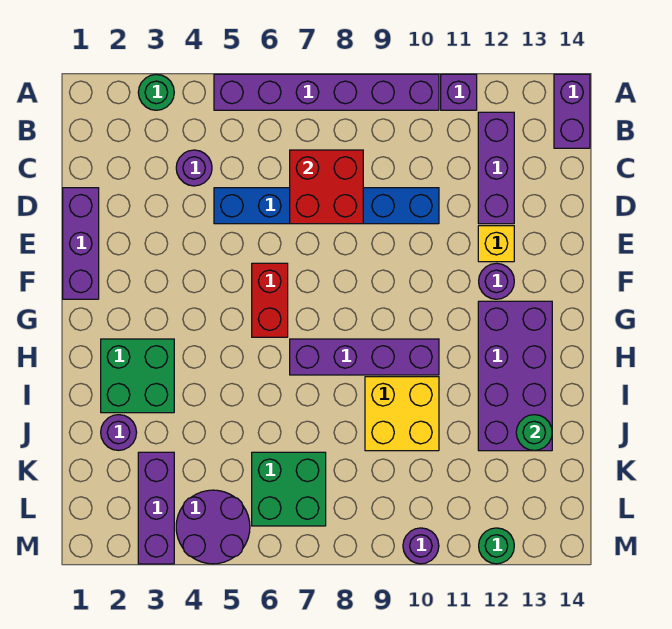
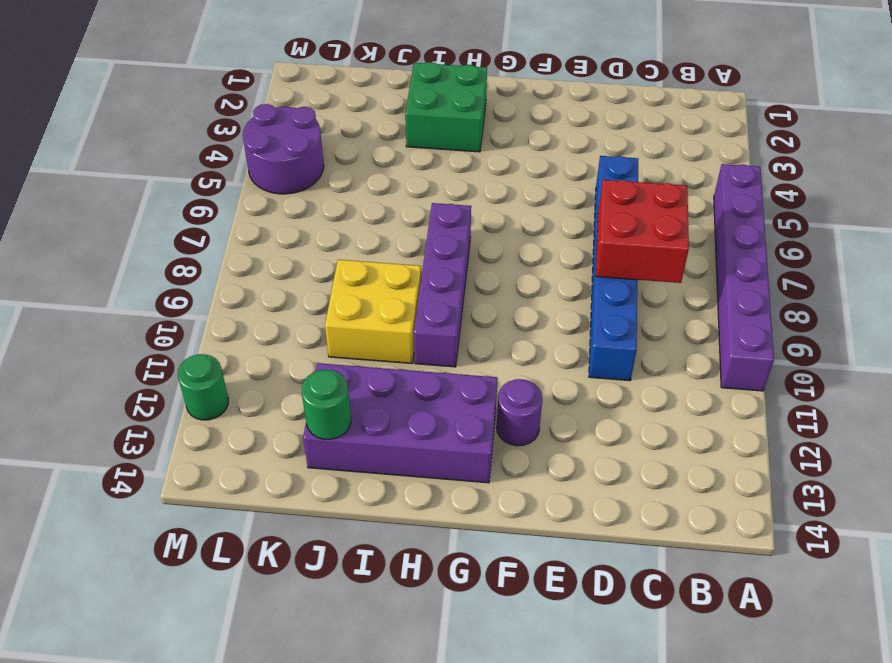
none -> green round brick A3 level 1
none -> purple brick A11 level 1
none -> purple brick A14:B14 level 1

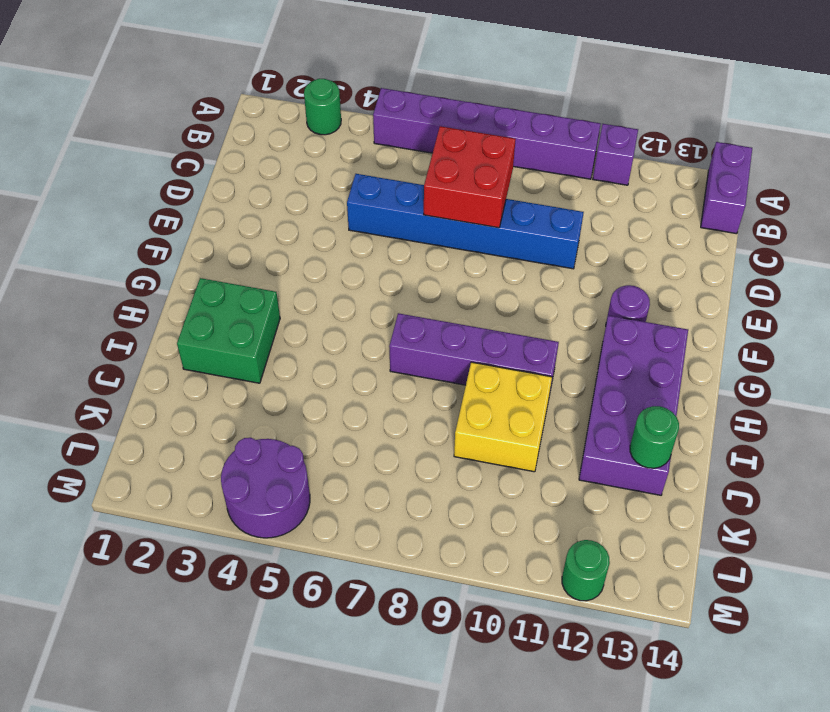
none -> purple brick B12:D12 level 1
none -> purple round brick C4 level 1
none -> purple brick D1:F1 level 1

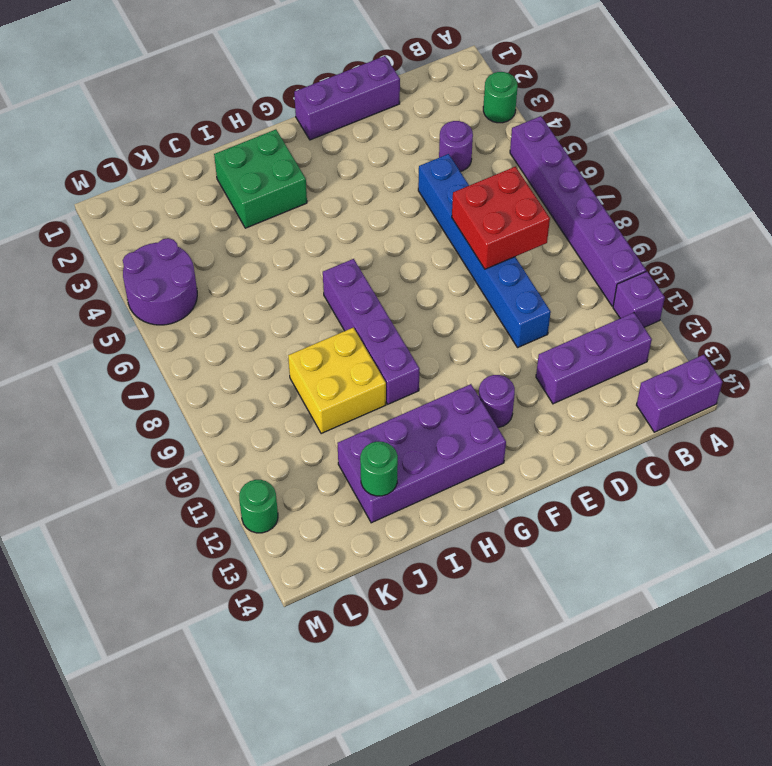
none -> yellow brick E12 level 1
none -> red brick F6:G6 level 1
none -> purple round brick J2 level 1

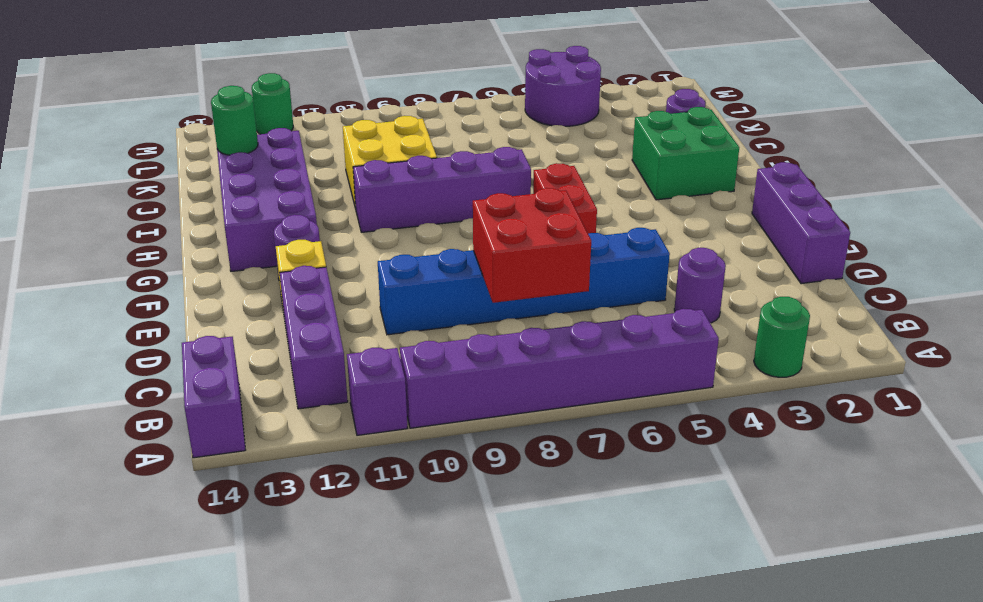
none -> purple brick K3:M3 level 1
none -> green brick K6:L7 level 1
none -> purple round brick M10 level 1

